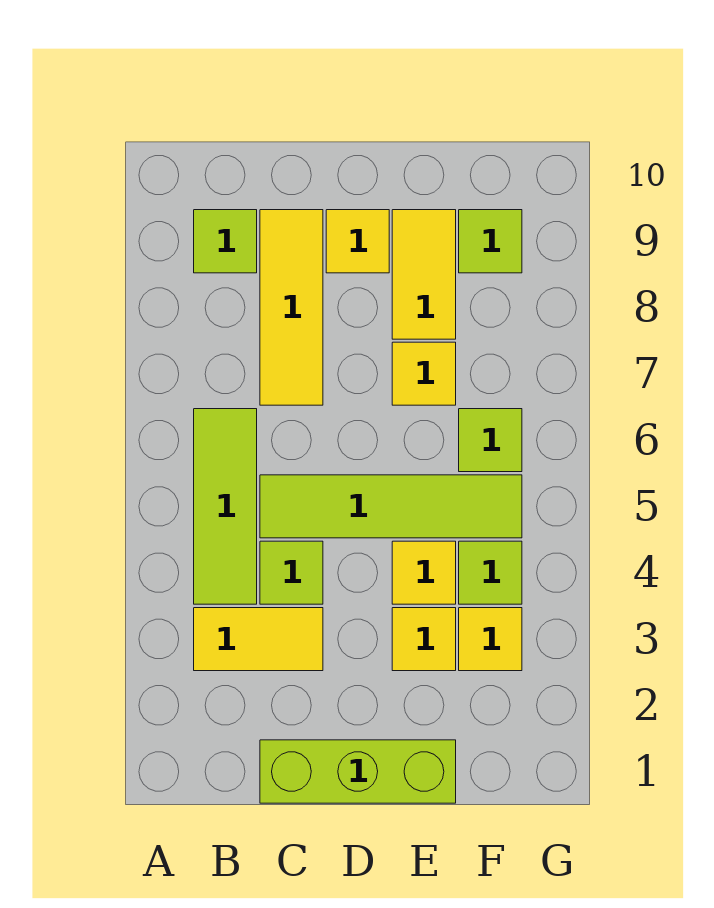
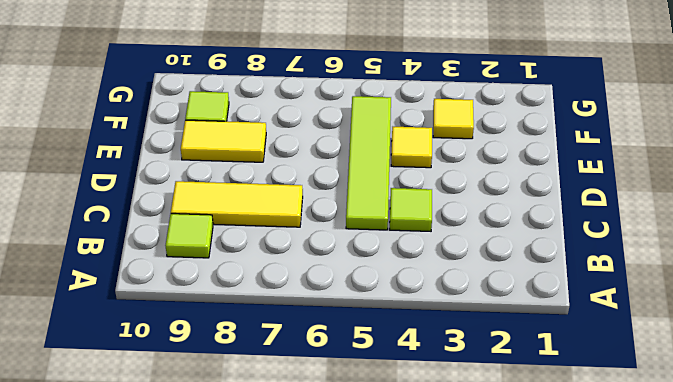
none -> yellow tile B3:C3 level 1
none -> lime tile B4:B6 level 1
none -> lime brick C1:E1 level 1

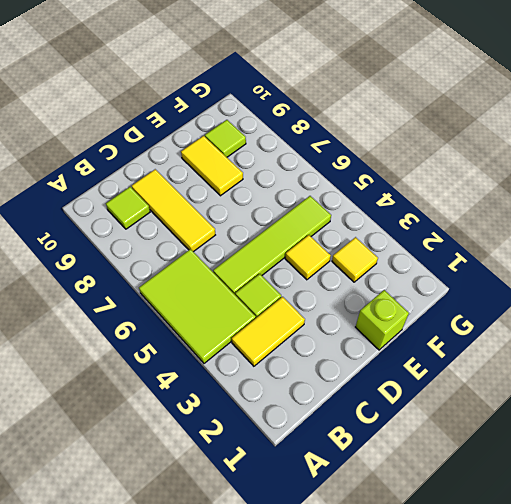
lime tile A4:B6 level 1 -> lime tile B4:B6 level 1
lime brick E1 level 1 -> lime brick C1:E1 level 1
none -> yellow tile D9 level 1
none -> yellow tile E3 level 1
none -> yellow tile E7 level 1

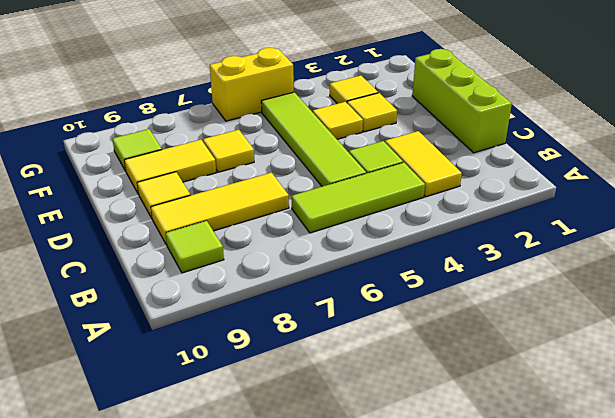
yellow brick G5:G6 level 1 -> none
none -> lime tile F4 level 1
none -> lime tile F6 level 1

